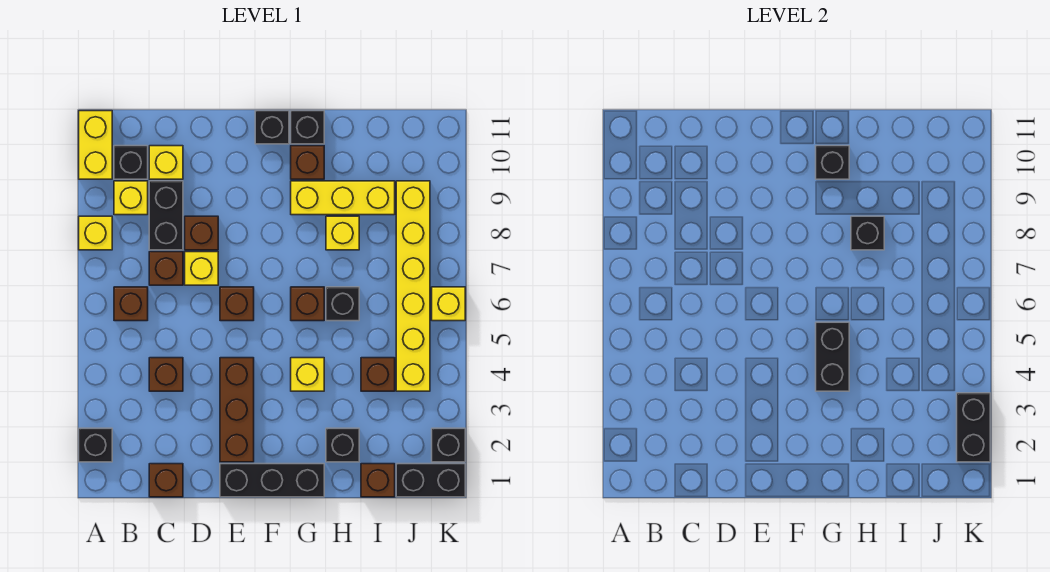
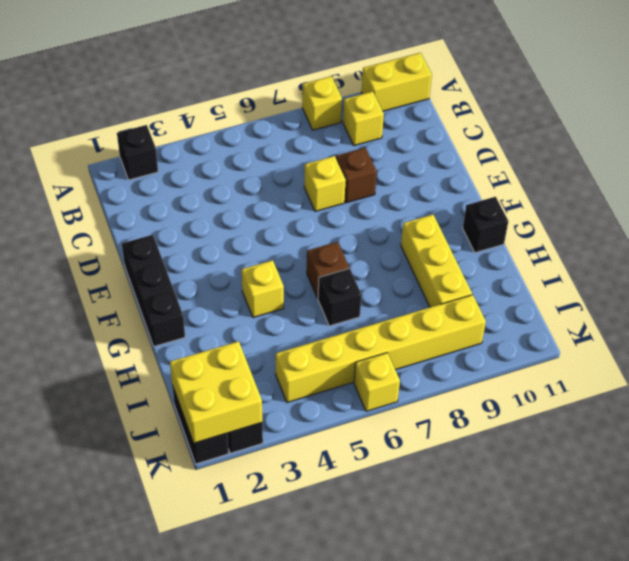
yellow brick J1:K2 level 2 -> black brick K2:K3 level 2
none -> brown brick B6 level 1
none -> black brick B10 level 1
none -> brown brick C1 level 1
none -> brown brick C4 level 1

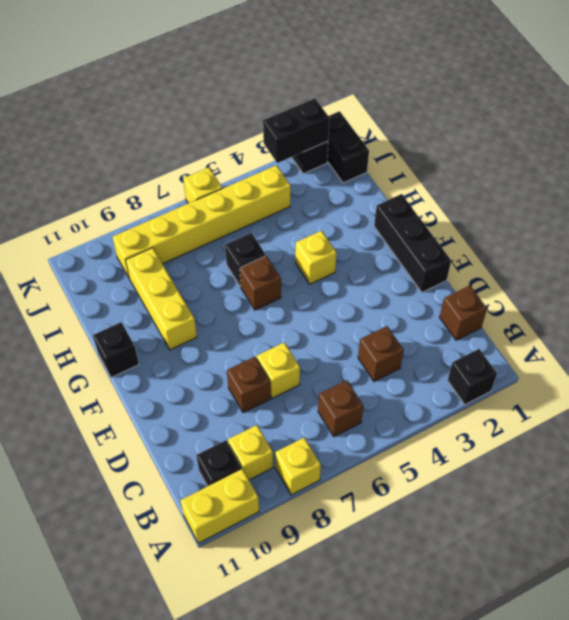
none -> brown brick C7 level 1
none -> black brick C8:C9 level 1
none -> yellow brick C10 level 1
none -> brown brick E2:E4 level 1

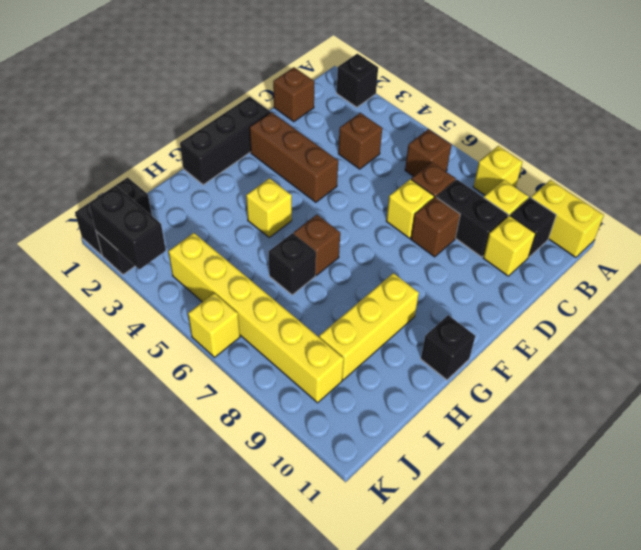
none -> brown brick E6 level 1
none -> black brick F11 level 1
none -> brown brick G10 level 1
none -> black brick H2 level 1

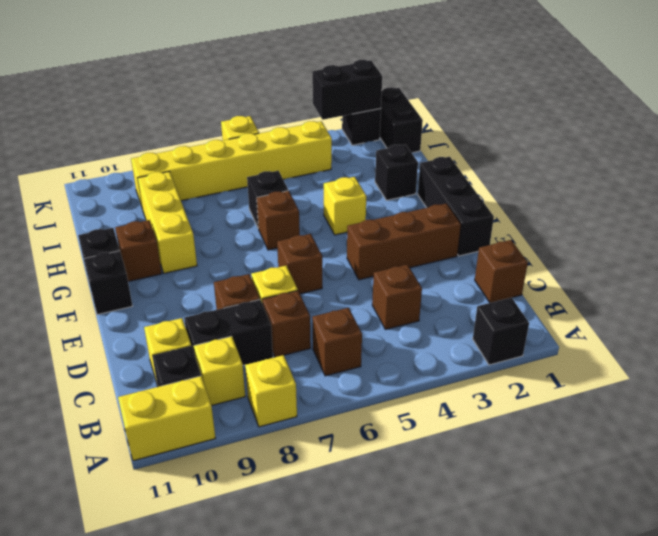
none -> yellow brick H8 level 1
none -> brown brick I1 level 1
none -> brown brick I4 level 1
none -> black brick G4:G5 level 2

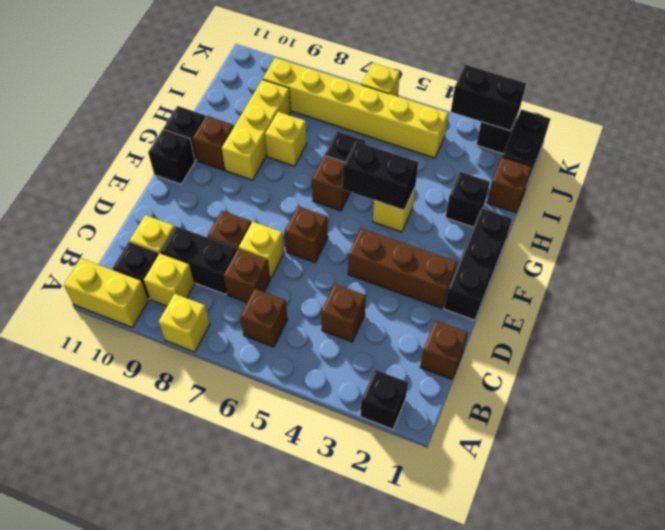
none -> brown brick I4 level 1
none -> black brick G10 level 2
none -> black brick H8 level 2

